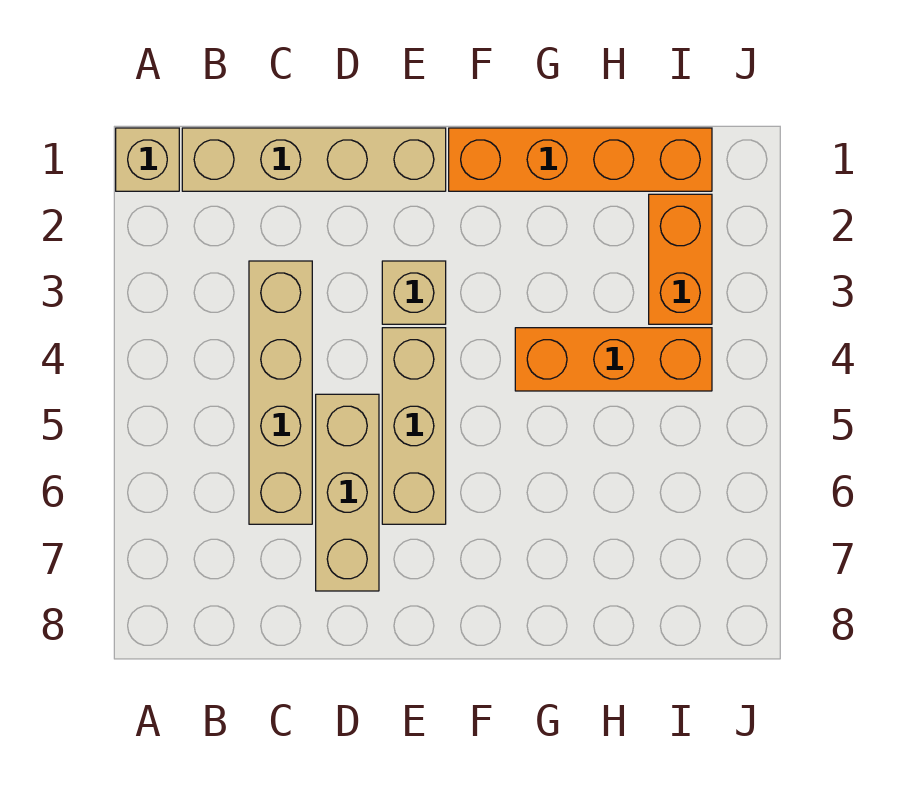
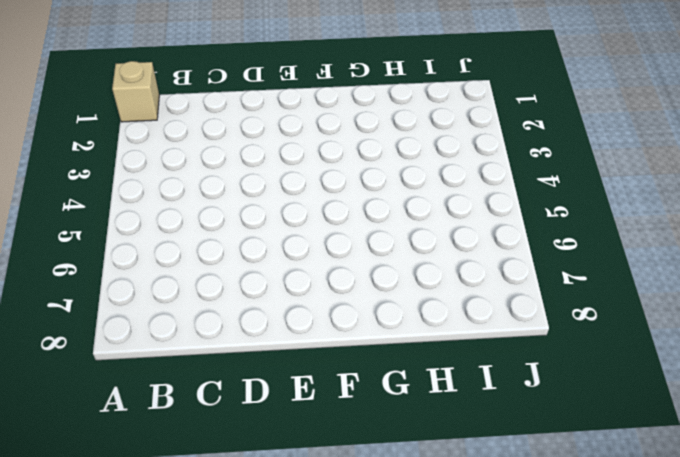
none -> tan brick B1:E1 level 1
none -> tan brick C3:C6 level 1

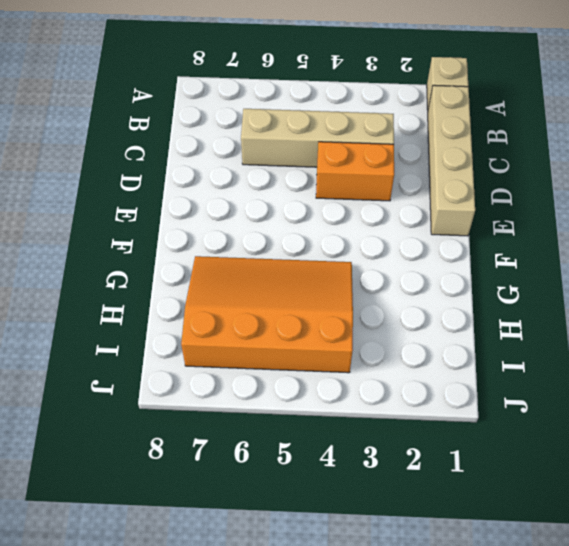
orange brick D3:D4 level 1 -> orange brick I2:I3 level 1
orange slope G4:I7 level 1 top I -> orange brick G4:I4 level 1
none -> tan brick D5:D7 level 1
none -> tan brick E3 level 1

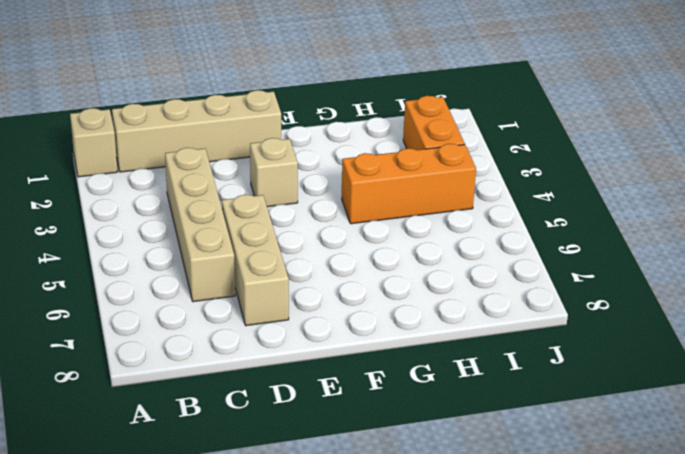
none -> tan brick E4:E6 level 1
none -> orange brick F1:I1 level 1

